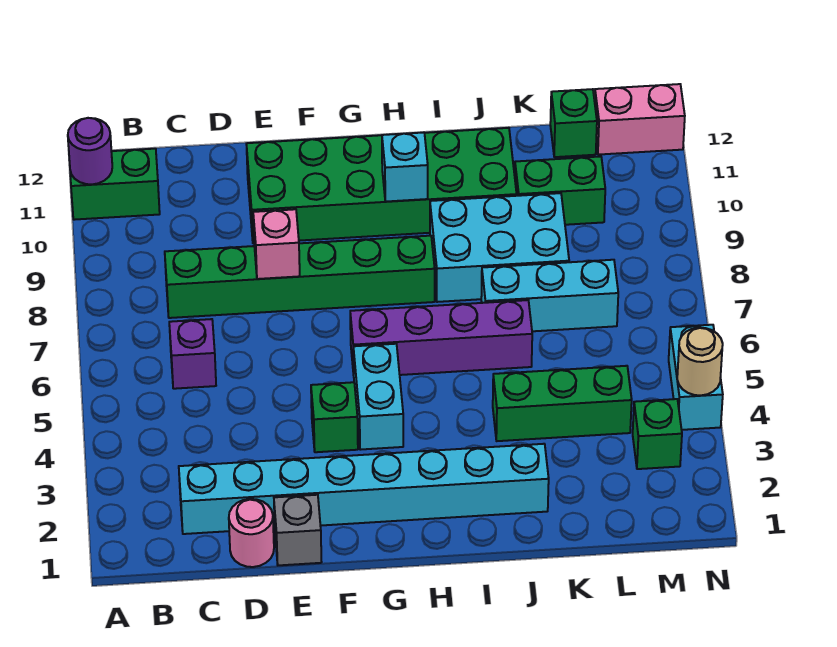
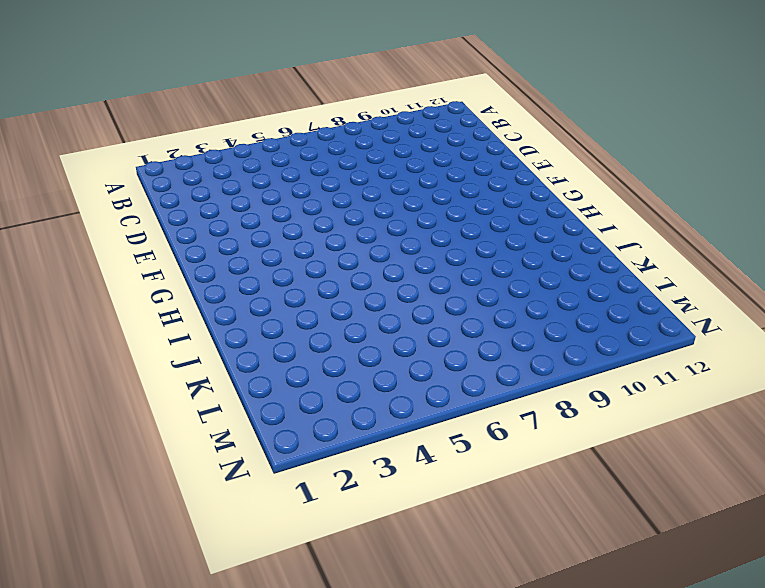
none -> green brick A11:B11 level 1
none -> cyan brick C2:J2 level 1
none -> purple brick C6 level 1

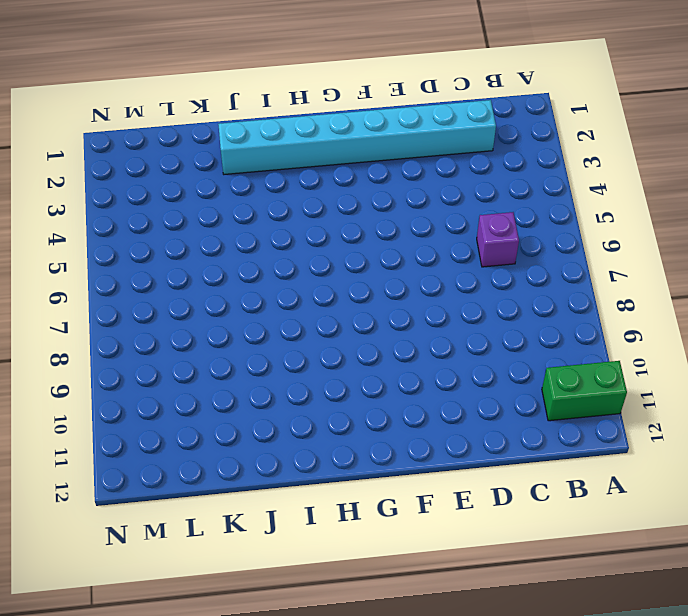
none -> green brick C8:H8 level 1
none -> pink round brick D1 level 1
none -> grey brick E1 level 1

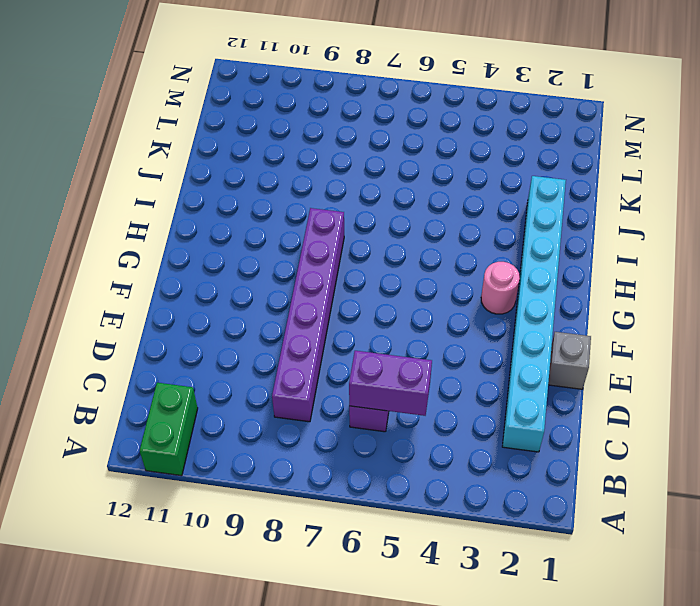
purple brick C5:C6 level 2 -> none
purple brick C8:H8 level 1 -> green brick C8:H8 level 1
pink round brick G3 level 1 -> pink round brick D1 level 1
none -> green brick E10:J11 level 1
none -> green brick F4 level 1
none -> cyan brick G4:G5 level 1

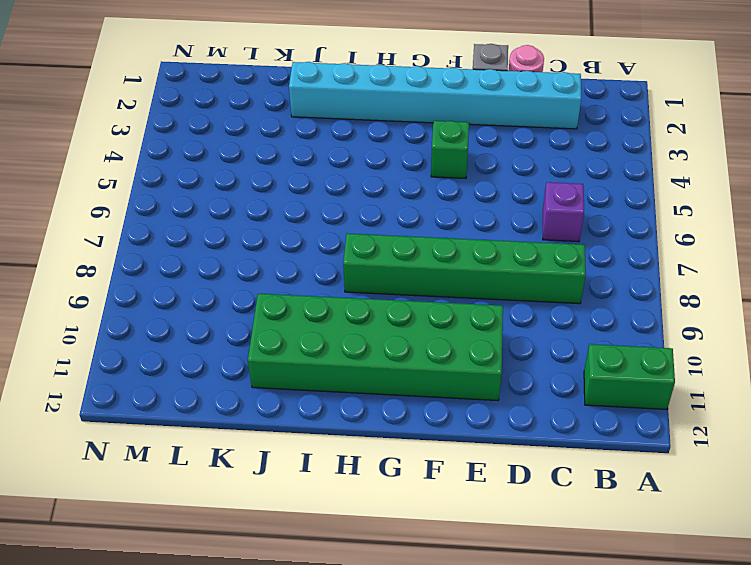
none -> cyan brick G4:G5 level 1
none -> purple brick G6:J6 level 1
none -> cyan brick I8:K9 level 1

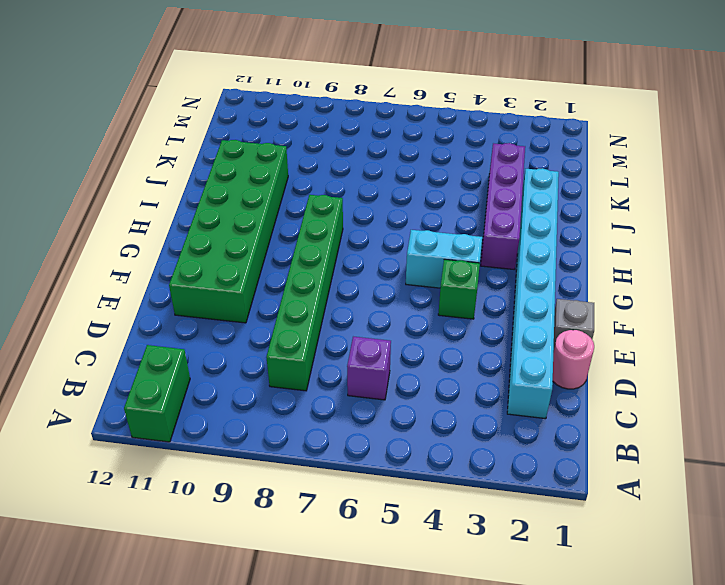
purple brick H3:K3 level 1 -> purple brick G6:J6 level 1
none -> cyan brick I8:K9 level 1
none -> green brick J4:L4 level 1
none -> cyan brick J7:L7 level 1

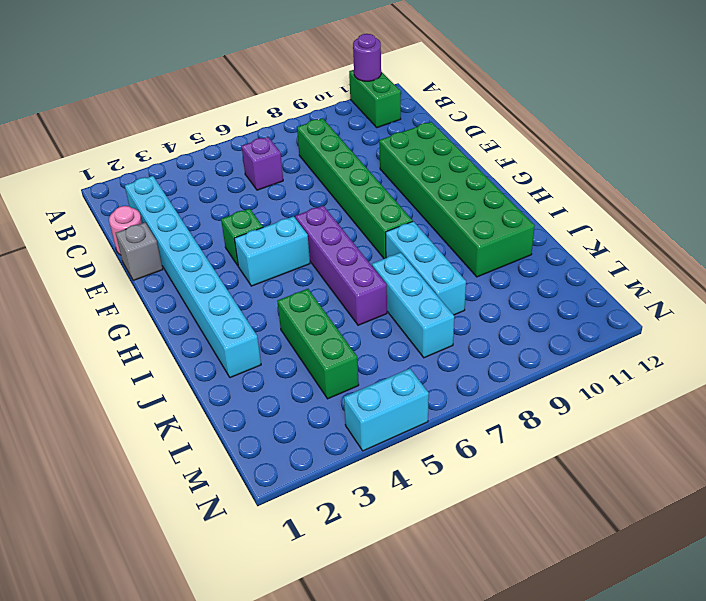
cyan brick I8:K8 level 1 -> cyan brick I8:K9 level 1
none -> green brick K10:L10 level 1
none -> green brick L12 level 1
none -> green brick M3 level 1

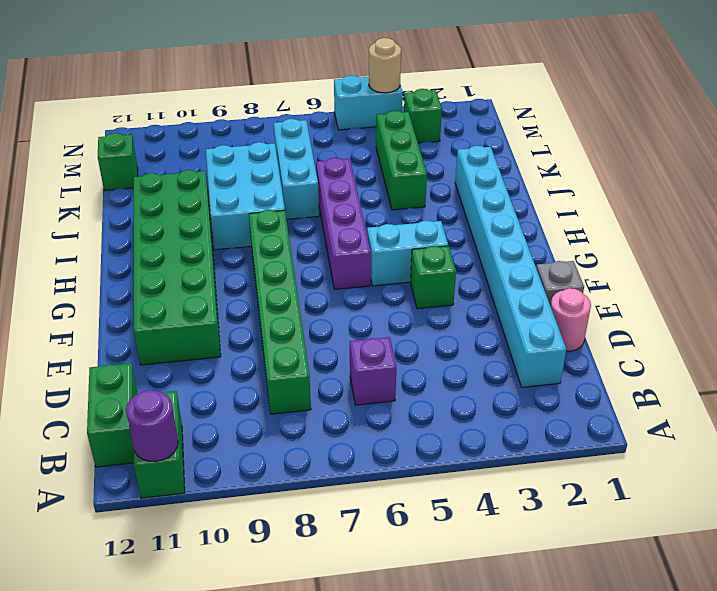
green brick B12:C12 level 1 -> green brick K10:L10 level 1
none -> pink brick M12:N12 level 1
none -> pink brick E8 level 2
none -> cyan brick H10 level 2

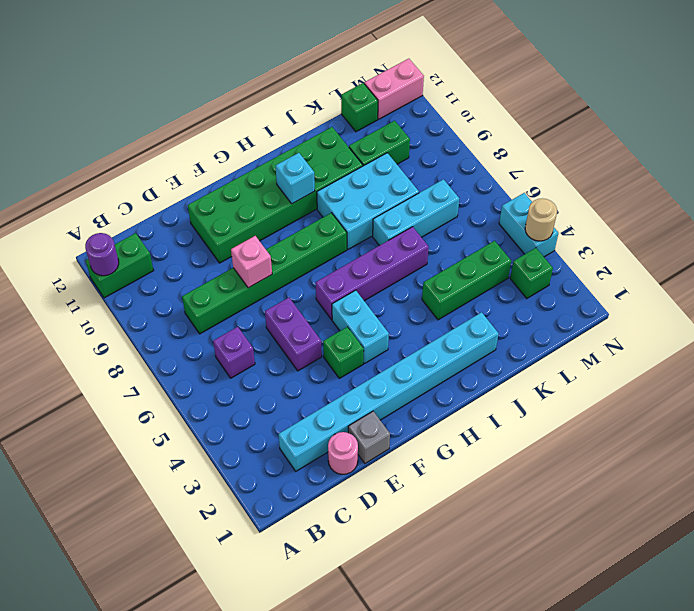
purple brick E5:E6 level 1 -> none

